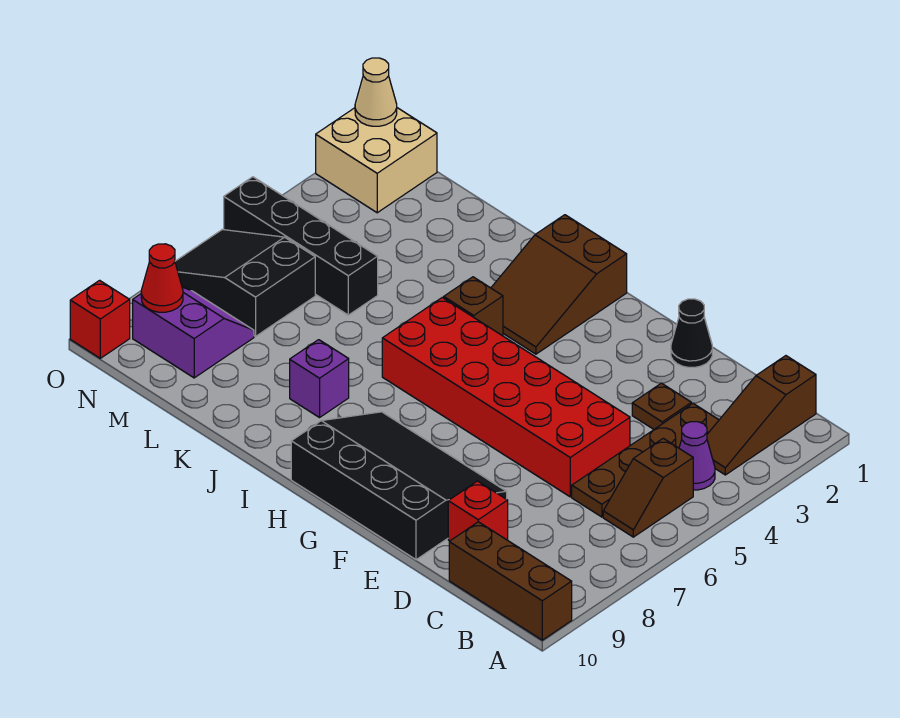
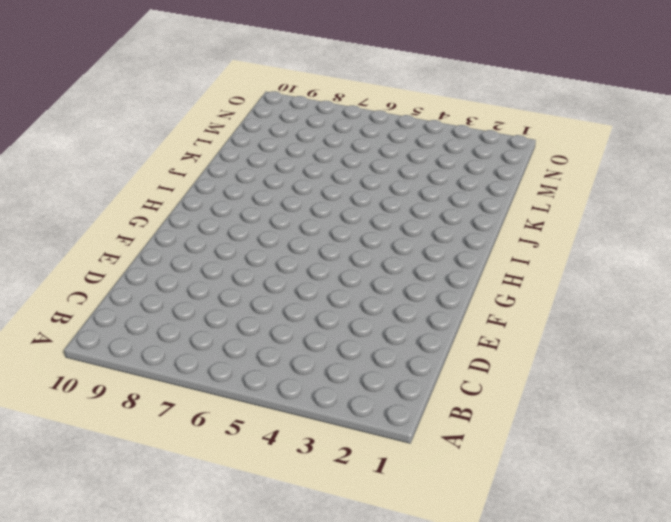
none -> brown brick A10:C10 level 1
none -> brown slope B1:B3 level 1 top 1
none -> purple cone B4 level 1

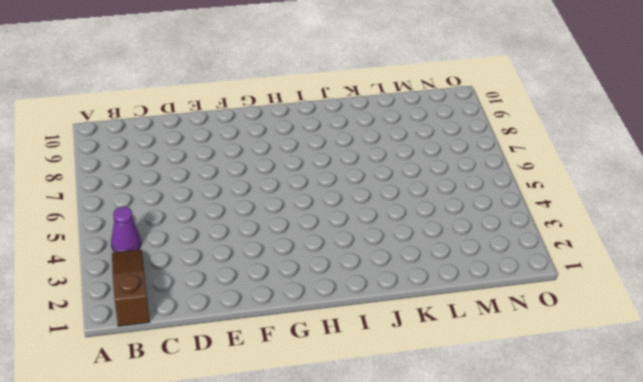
none -> brown brick A10:C10 level 1
none -> brown slope B5:B6 level 1 top 5
none -> brown plate C3:C6 level 1

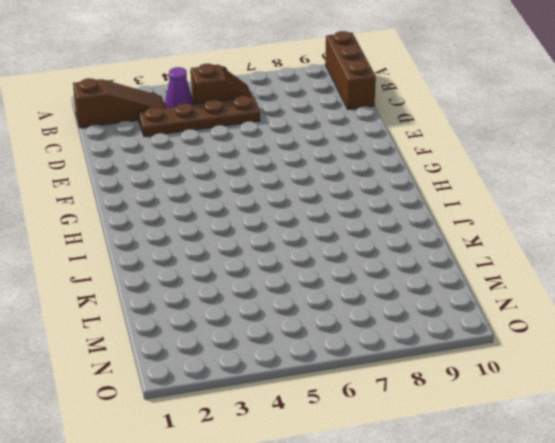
none -> brown plate D3 level 1
none -> red brick D5:I6 level 1
none -> red brick D9 level 1

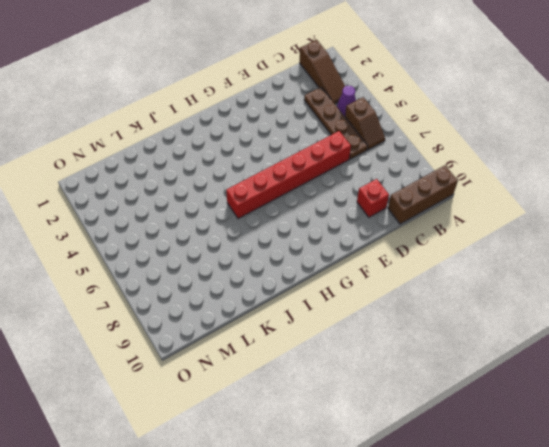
red brick D6:I6 level 1 -> red brick D5:I6 level 1
none -> brown plate D3 level 1
none -> black cone E1 level 1
none -> black slope E8:H10 level 1 top 10

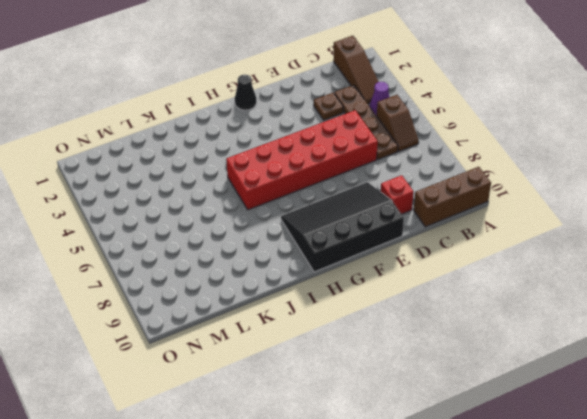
black cone G1 level 1 -> black cone E1 level 1
none -> brown slope H1:I3 level 1 top 1
none -> brown brick I4 level 1
none -> purple brick J8 level 1

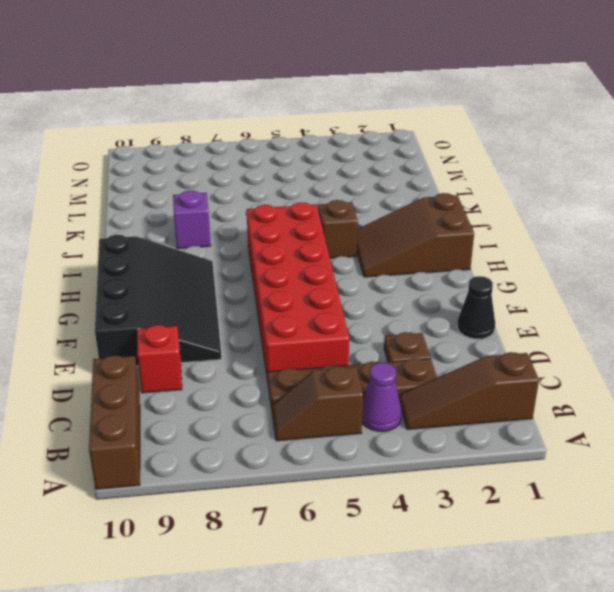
none -> black brick L5:O5 level 1
none -> black slope M6:O7 level 1 top M
none -> purple slope M8:N9 level 1 top 9

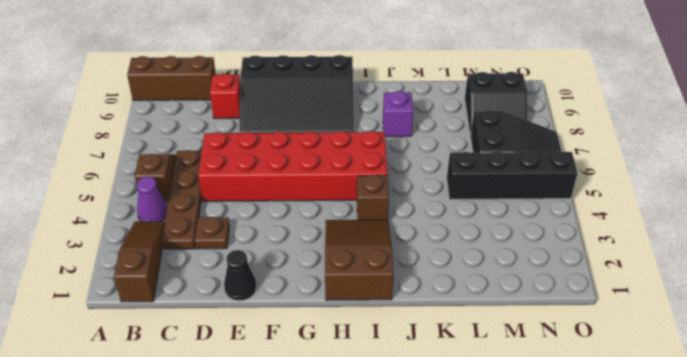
black slope M8:N9 level 1 top 9 -> purple slope M8:N9 level 1 top 9
none -> tan brick N1:O2 level 1
none -> red brick O10 level 1
none -> red cone N9 level 2

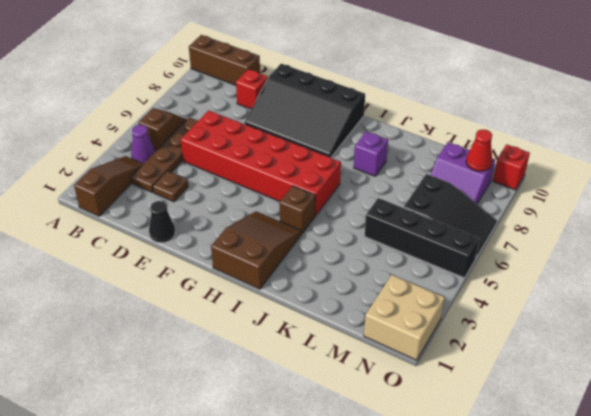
none -> tan cone O1 level 2

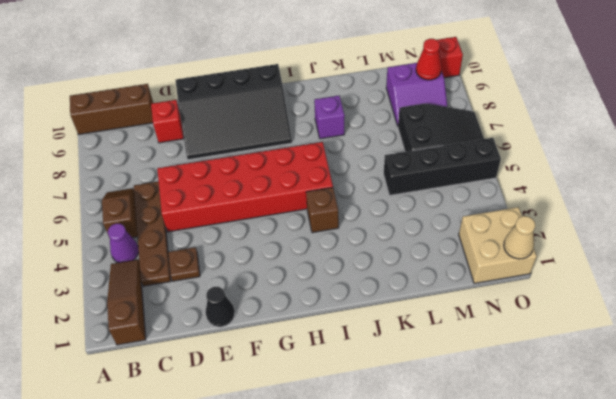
none -> brown slope H1:I3 level 1 top 1

